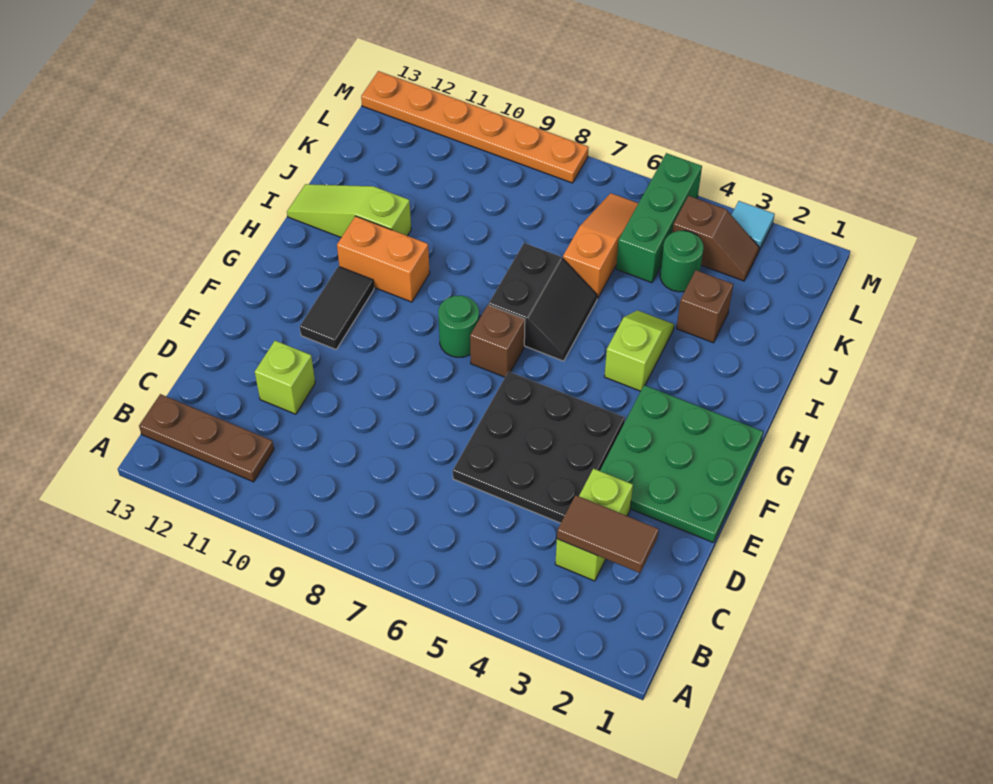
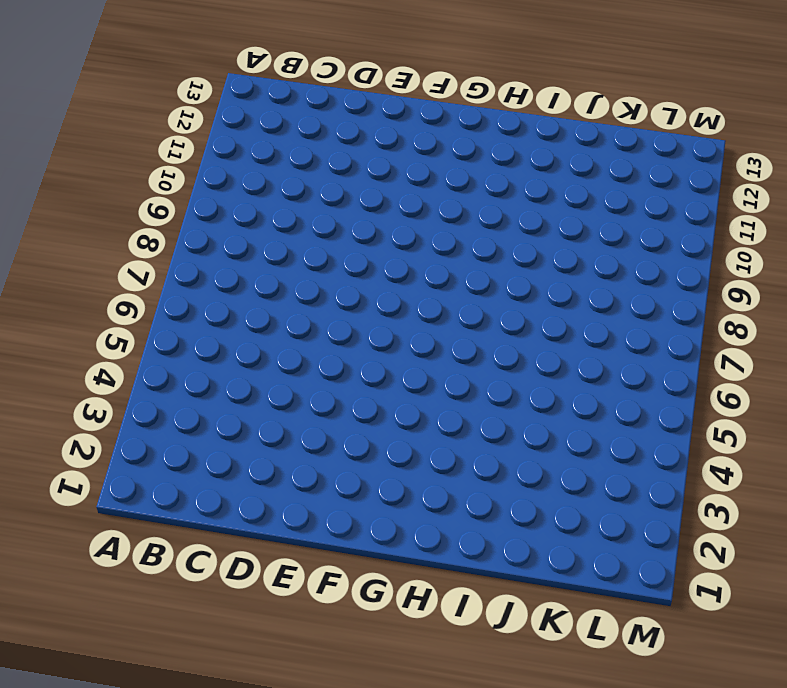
none -> brown plate B11:B13 level 1
none -> lime brick C3:D3 level 1
none -> black plate D4:F6 level 1

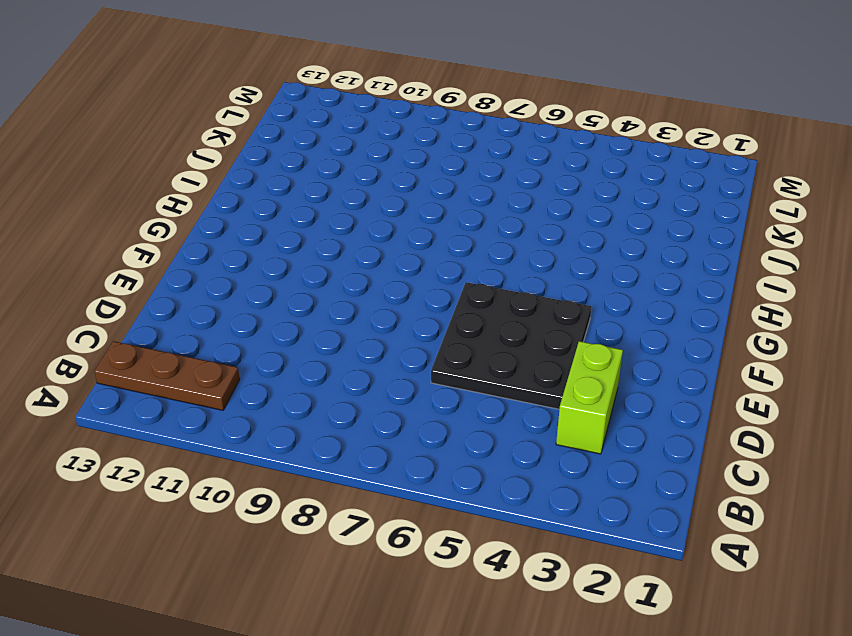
none -> lime brick D11 level 1
none -> green plate E1:G3 level 1
none -> black tile F11:G11 level 1

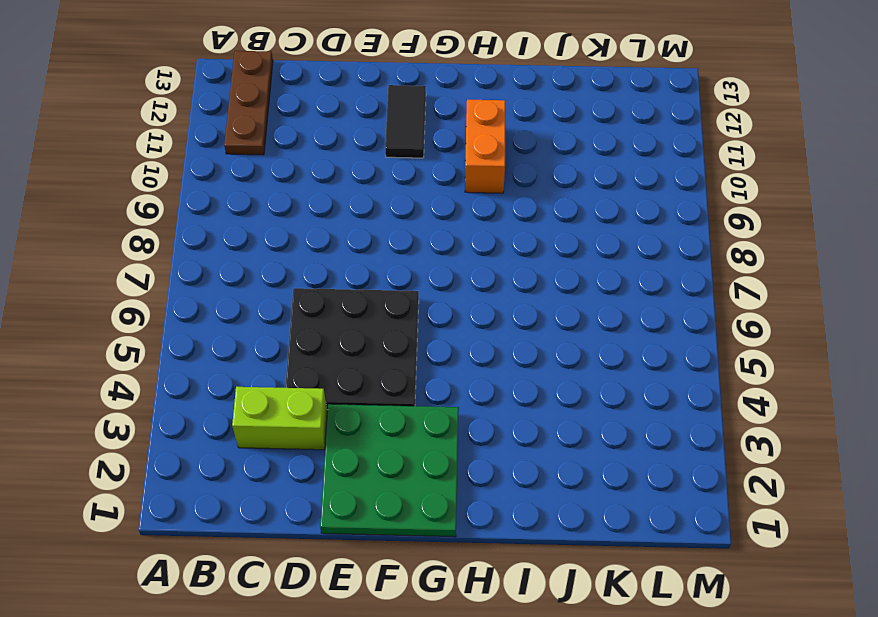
black tile F11:F12 level 1 -> black tile F11:G11 level 1
none -> lime brick D11 level 1
none -> brown brick G7 level 1
none -> green round brick G8 level 1

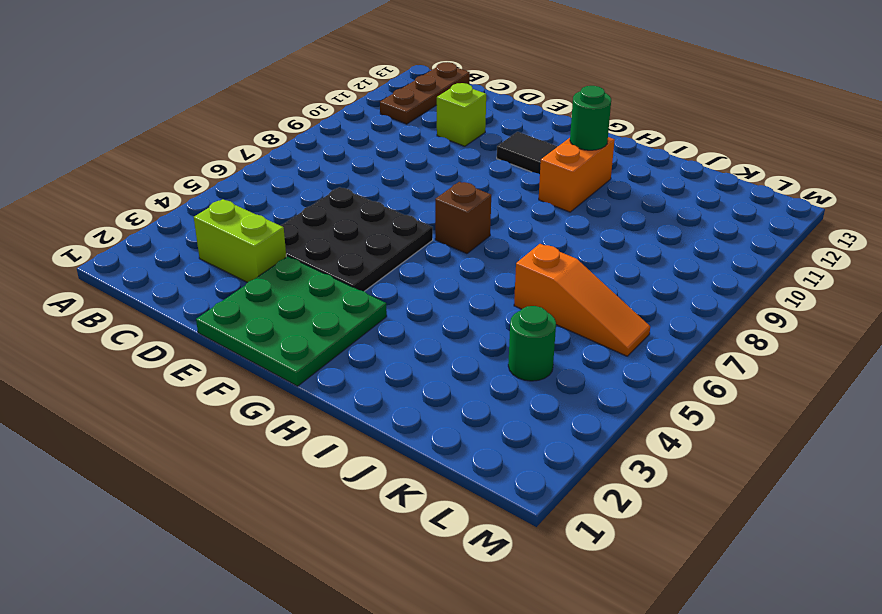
green round brick H11 level 2 -> green round brick G8 level 1
none -> lime slope H4:I4 level 1 top H
none -> black slope H6:I7 level 1 top 7
none -> lime slope I11:I13 level 1 top 11

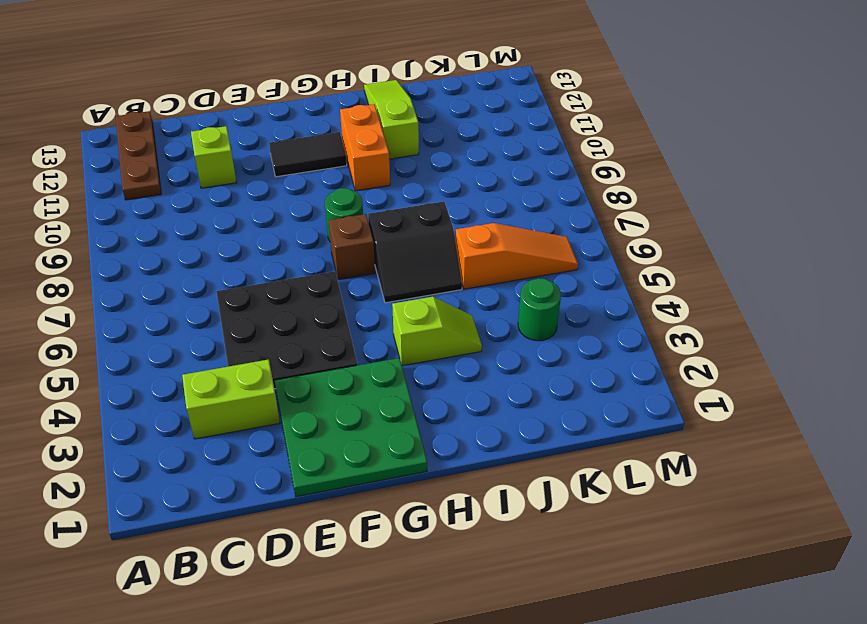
none -> brown brick J3 level 1
none -> green brick K5:M5 level 1
none -> brown slope L3:L4 level 1 top 4

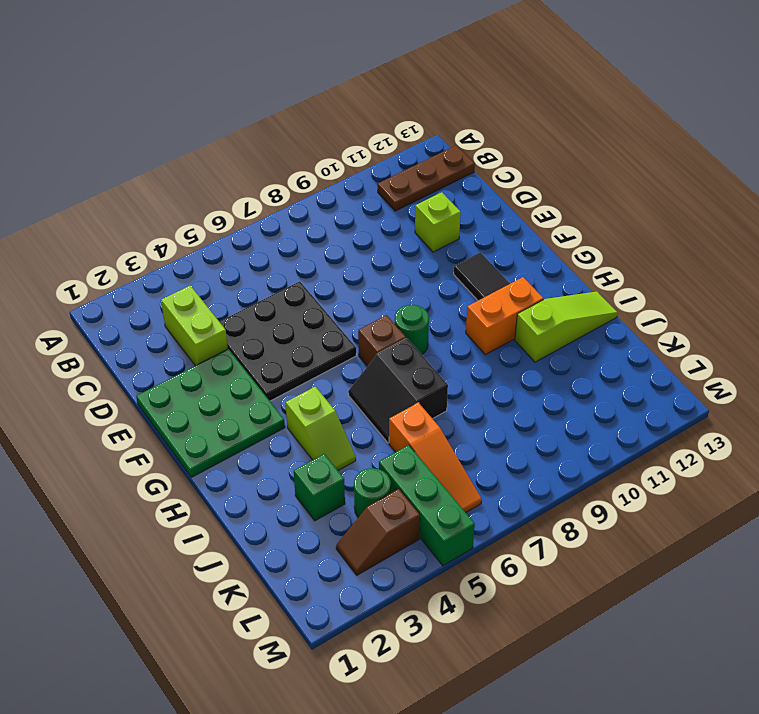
green brick J3 level 1 -> brown brick J3 level 1
none -> cyan tile M3 level 1
none -> orange plate M8:M13 level 1
none -> brown tile C2:C3 level 2

